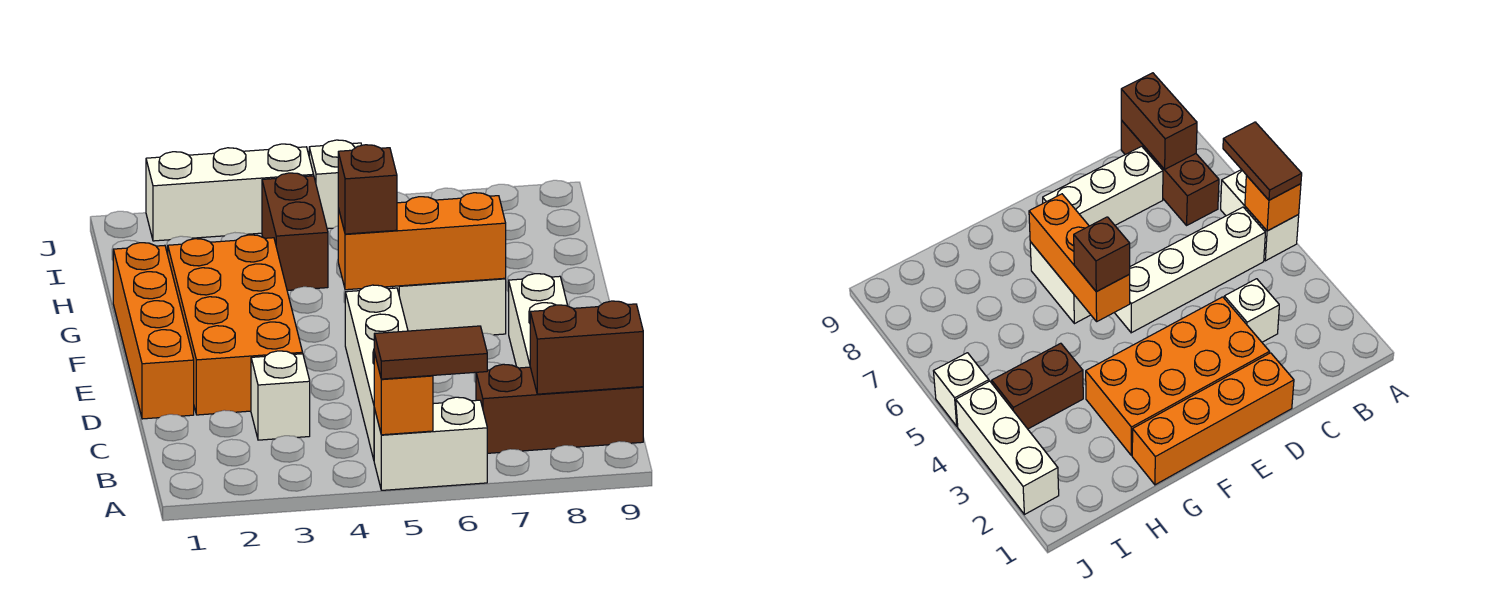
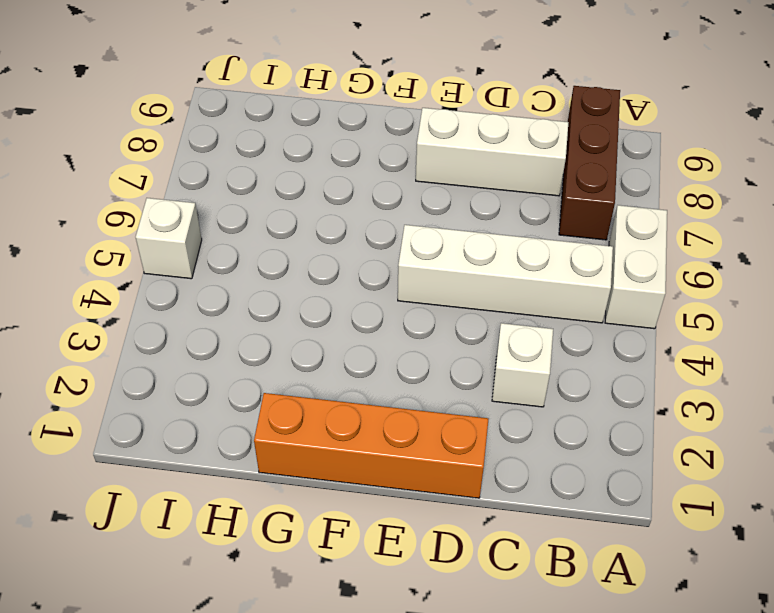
none -> orange brick D2:G3 level 1
none -> white brick F6:F7 level 1
none -> brown brick H4:I4 level 1

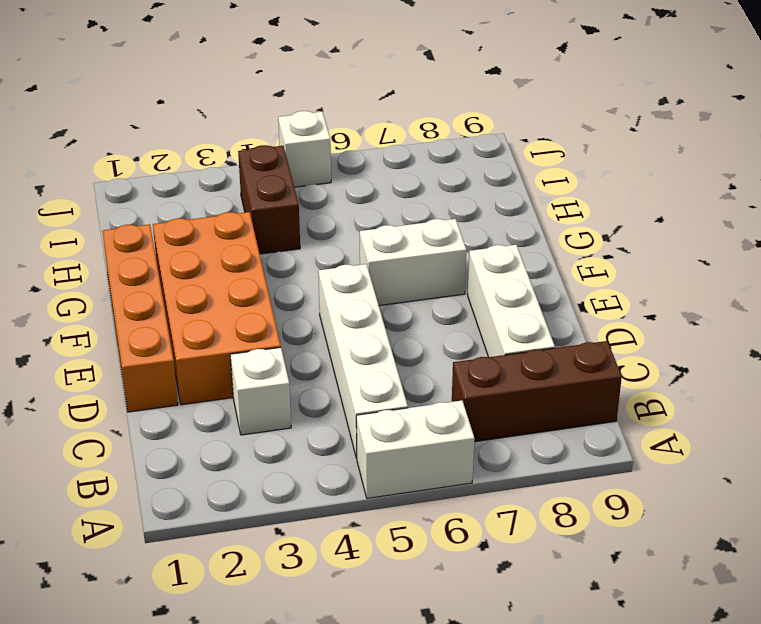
none -> white brick J2:J4 level 1
none -> orange brick A5 level 2
none -> brown brick B8:B9 level 2

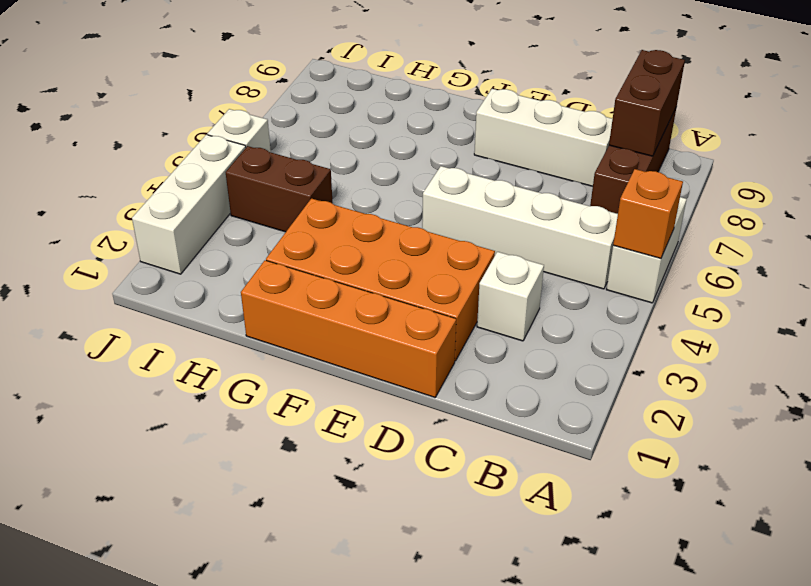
none -> white brick F6:F7 level 1
none -> orange brick F5:F7 level 2
none -> brown tile A5:A6 level 3

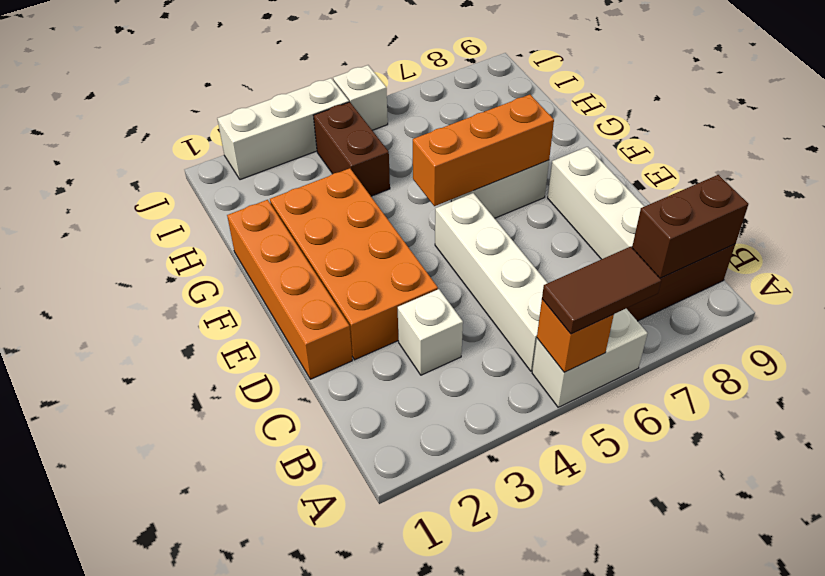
none -> brown brick F5 level 3

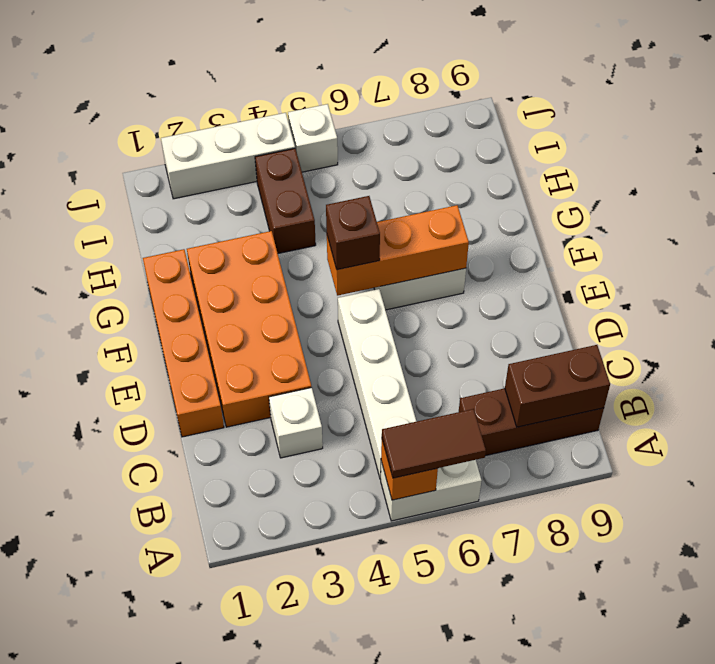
none -> white brick C8:E8 level 1

